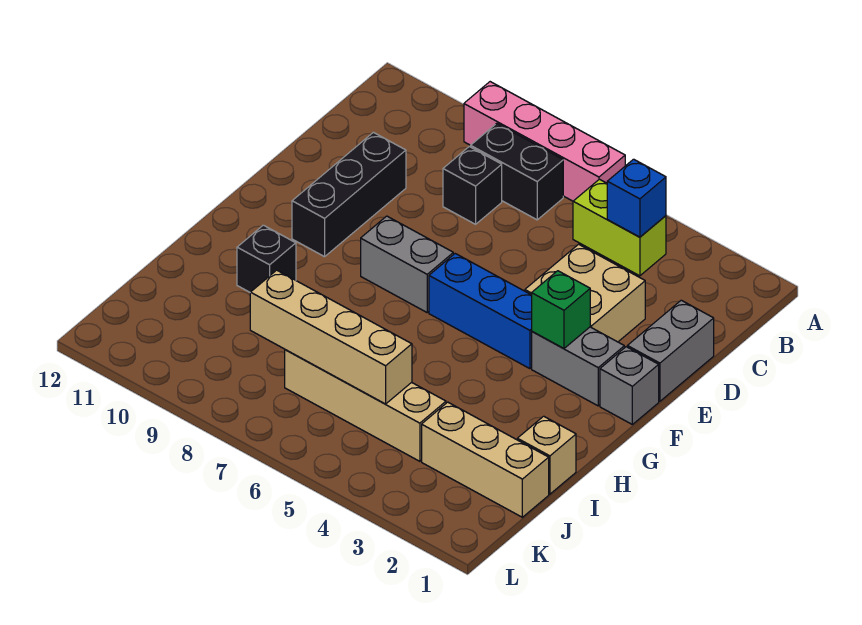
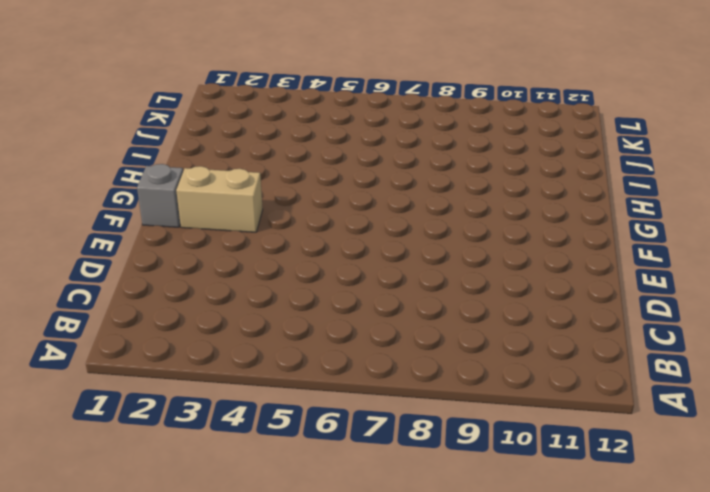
tan brick F2:F3 level 1 -> grey brick F2:F3 level 1
none -> pink brick A6:A9 level 1
none -> lime brick B4:B5 level 1
none -> black brick B7:B8 level 1

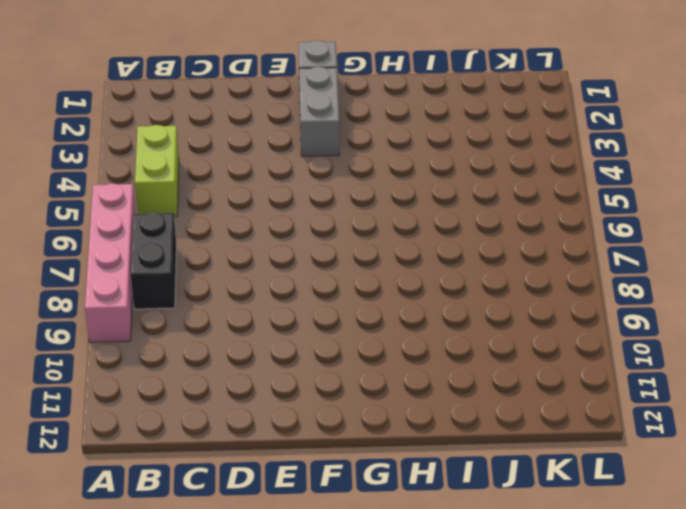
none -> black brick C8 level 1
none -> grey brick D1:E1 level 1
none -> tan brick D3:E4 level 1

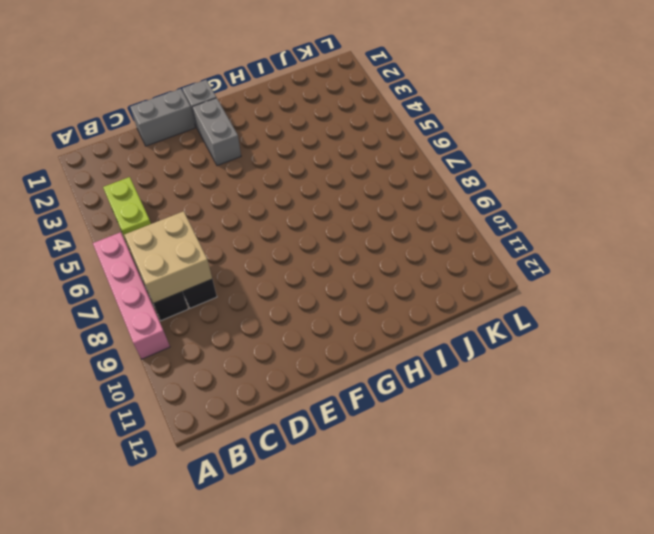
tan brick B7:C8 level 2 -> tan brick D3:E4 level 1
none -> black brick D10:F10 level 1
none -> blue brick F4:F6 level 1
none -> grey brick F7:F8 level 1

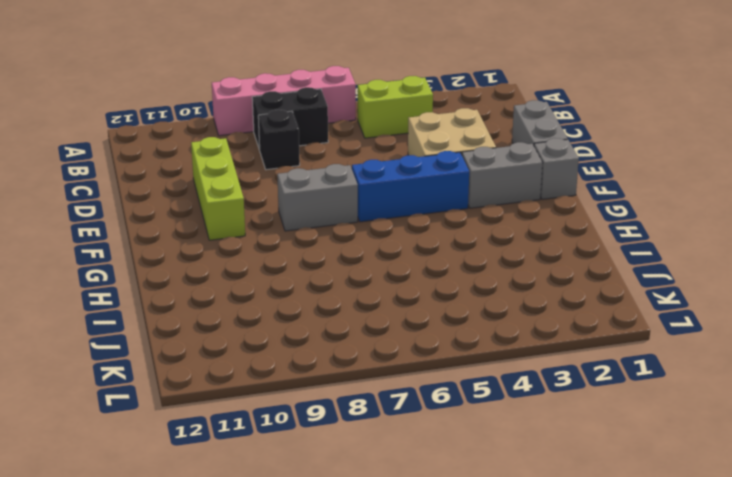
lime brick D10:F10 level 1 -> black brick D10:F10 level 1
none -> black brick H10 level 1
none -> tan brick I1 level 1
none -> tan brick J1:J3 level 1

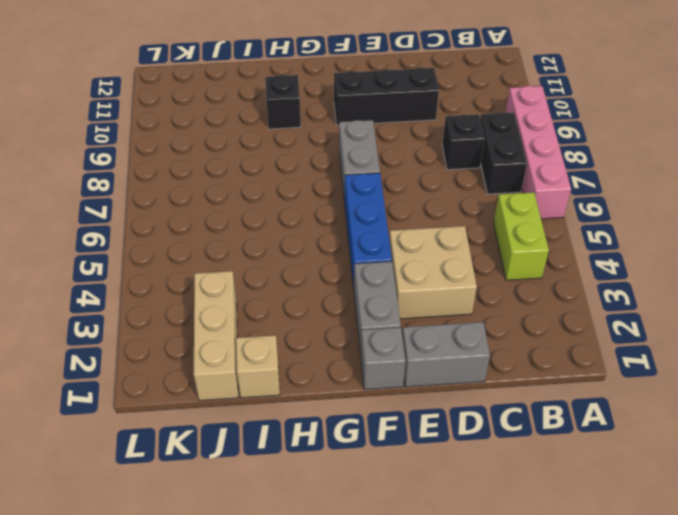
none -> tan brick J4:J7 level 1
none -> blue brick B4 level 2
none -> green brick F3 level 2

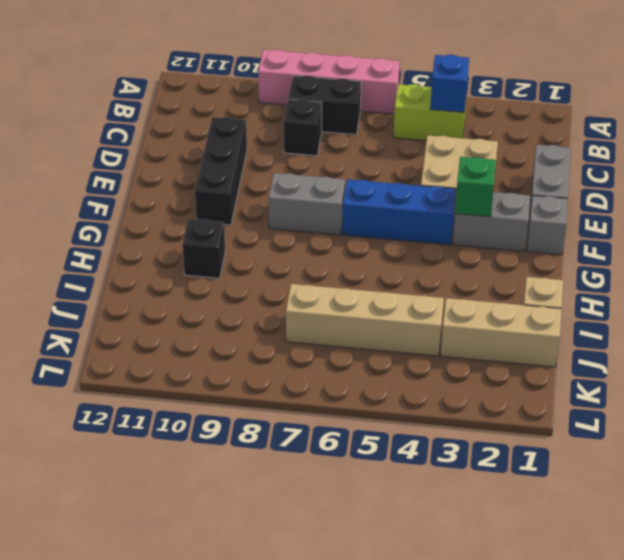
none -> tan brick J5:J8 level 2

